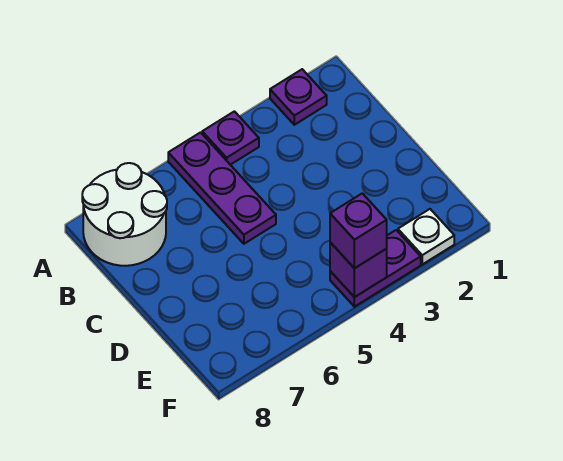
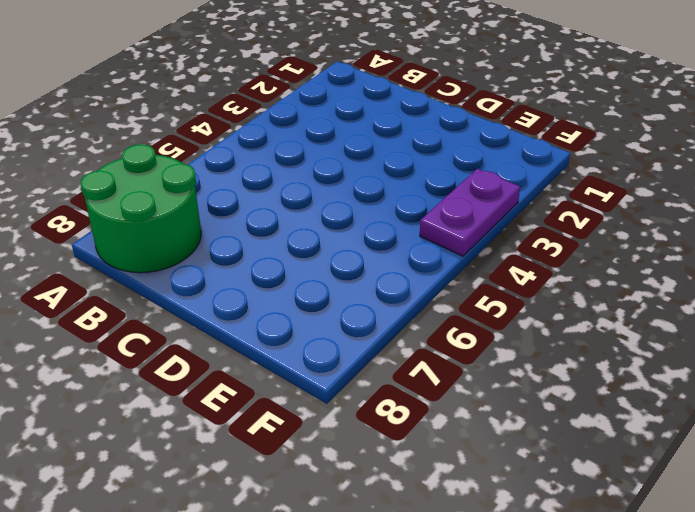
green round brick A7:B8 level 1 -> white round brick A7:B8 level 1
none -> purple plate A2 level 1
none -> purple plate A4 level 1

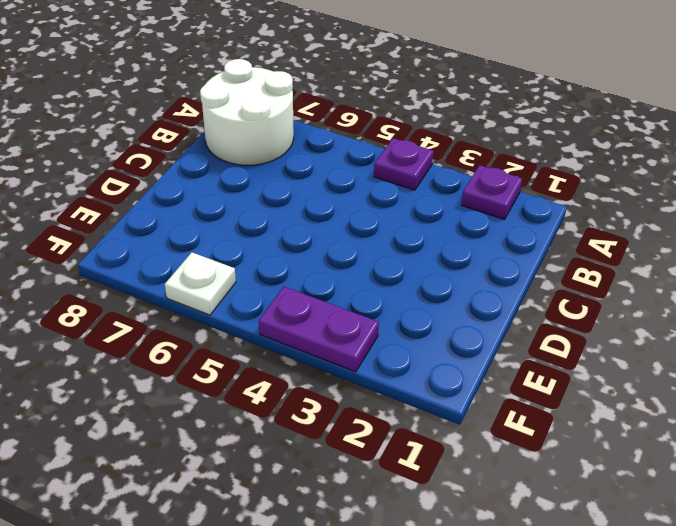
white plate F6 level 1 -> white plate F2 level 1
none -> purple plate A5:C5 level 1
none -> purple brick F4 level 2

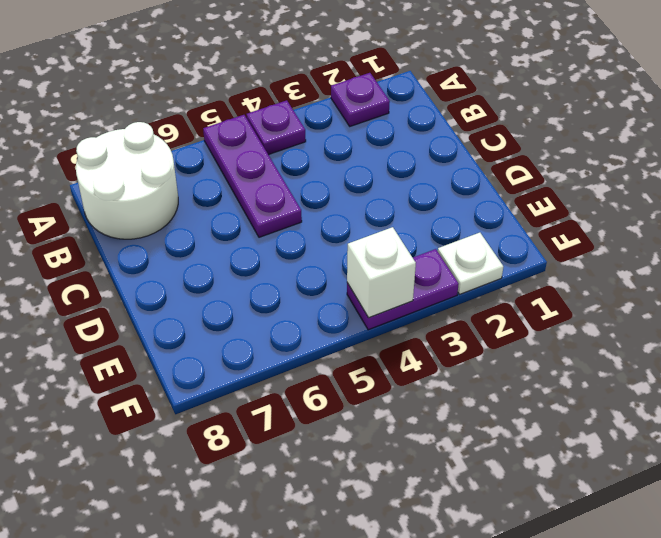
white brick F4 level 2 -> purple brick F4 level 2
none -> purple brick F4 level 3

